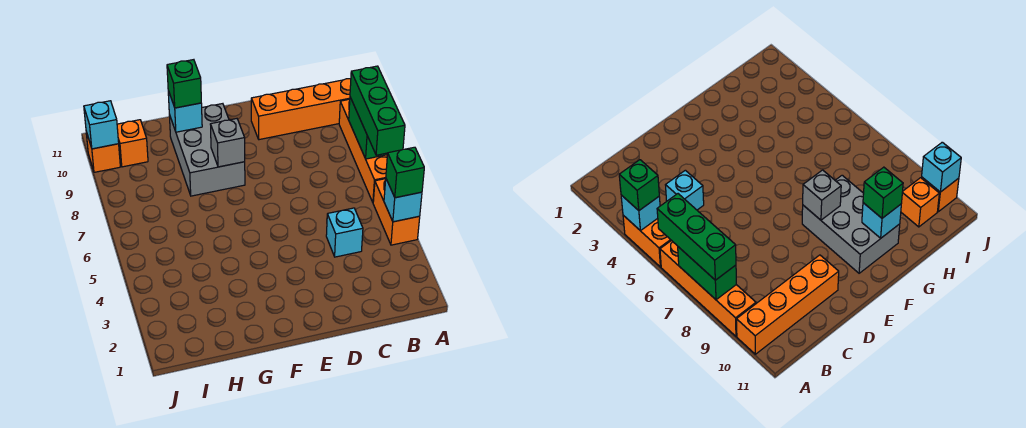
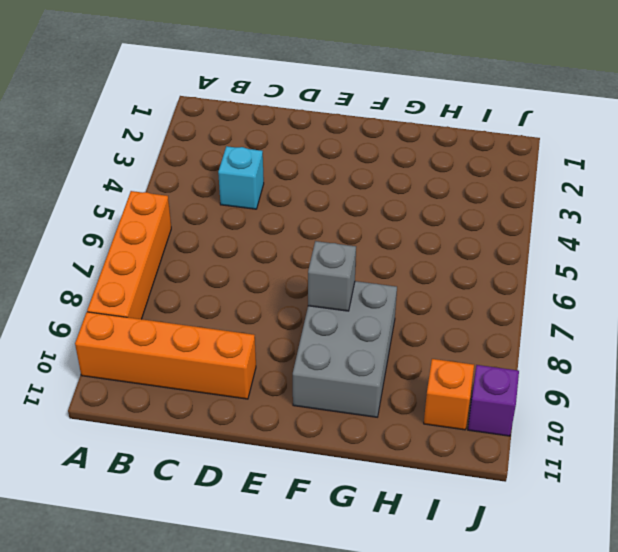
purple brick J10 level 1 -> orange brick J10 level 1
none -> orange brick A4:A5 level 1
none -> cyan brick A4 level 2
none -> green brick A7:A8 level 2

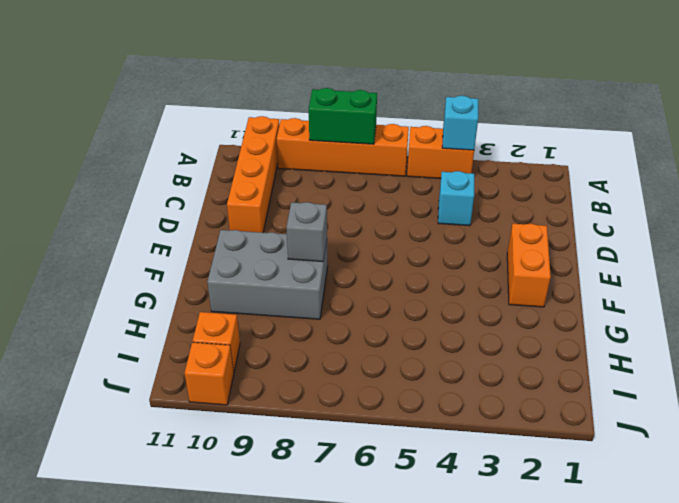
orange brick E2:F2 level 1 -> none
none -> cyan brick G10 level 2
none -> cyan brick J10 level 2
none -> green brick A4 level 3

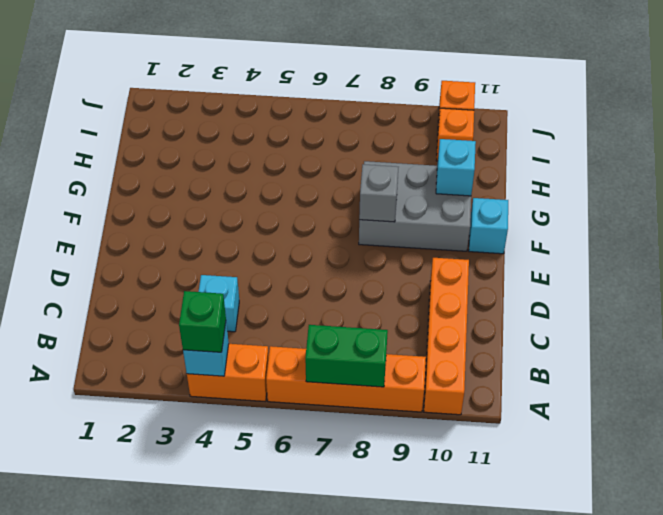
cyan brick F11 level 1 -> cyan brick J10 level 2
none -> green brick A6:A8 level 3
none -> green brick G10 level 3

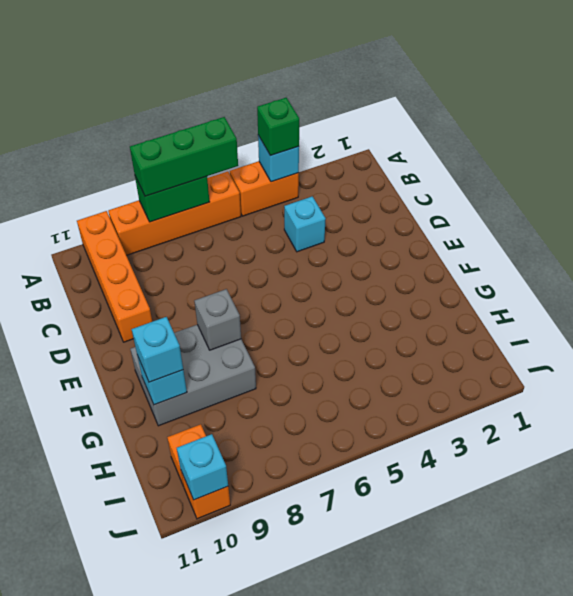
cyan brick G10 level 3 -> green brick G10 level 3

